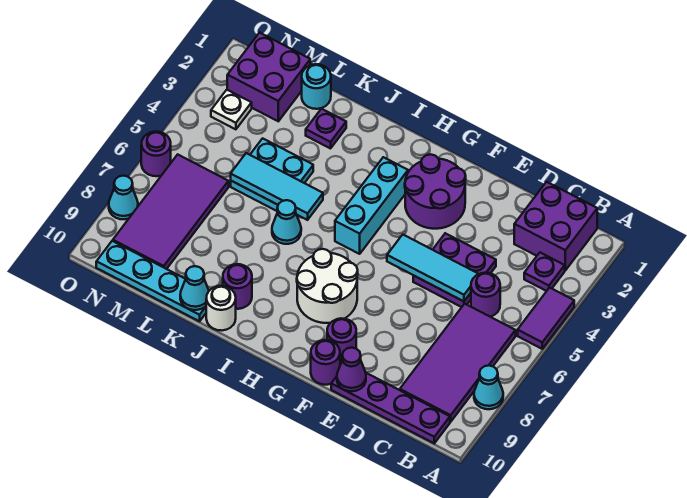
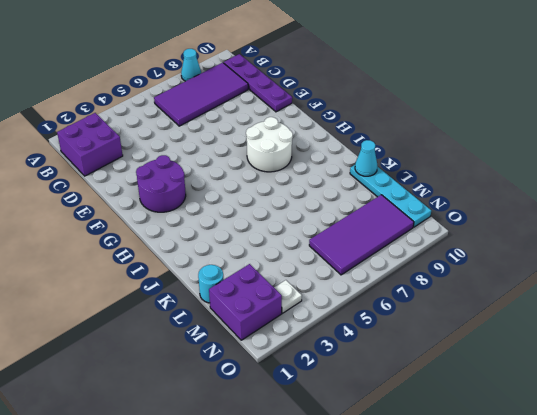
none -> purple tile A4:A5 level 1
none -> purple plate B3 level 1
none -> purple round brick C5 level 1

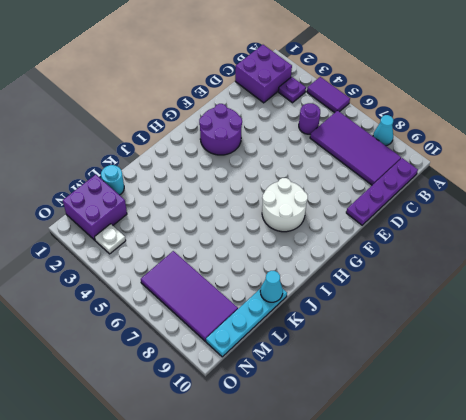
none -> purple plate D4:E5 level 1
none -> purple round brick F9 level 1
none -> purple round brick F10 level 1

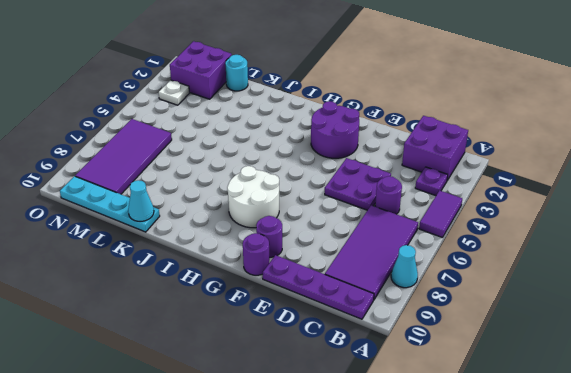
none -> cyan brick H3:H5 level 1
none -> cyan cone J6 level 1
none -> purple round brick J9 level 1

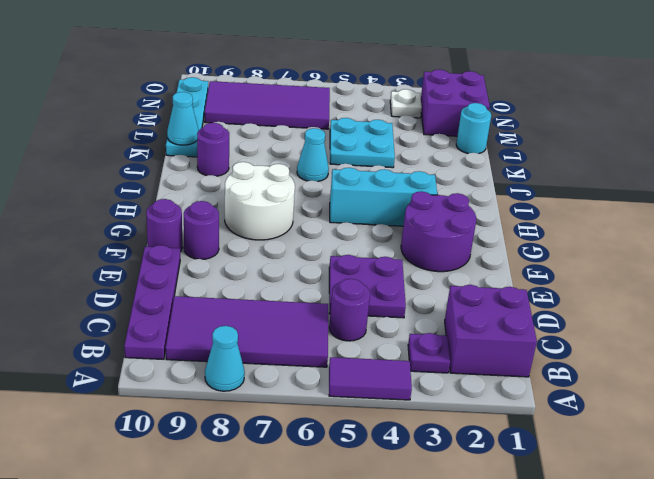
none -> white round brick J10 level 1
none -> purple plate K2 level 1
none -> purple round brick O6 level 1

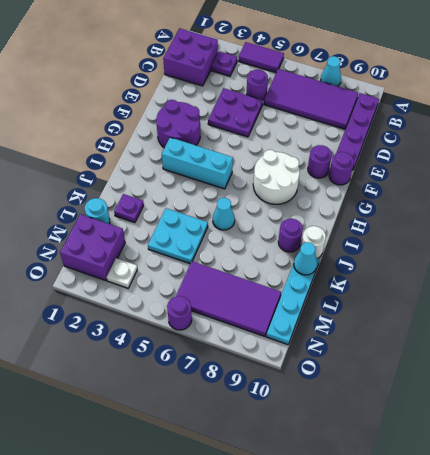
none -> cyan cone O8 level 1
none -> cyan tile D5:F5 level 2
none -> purple cone E10 level 2

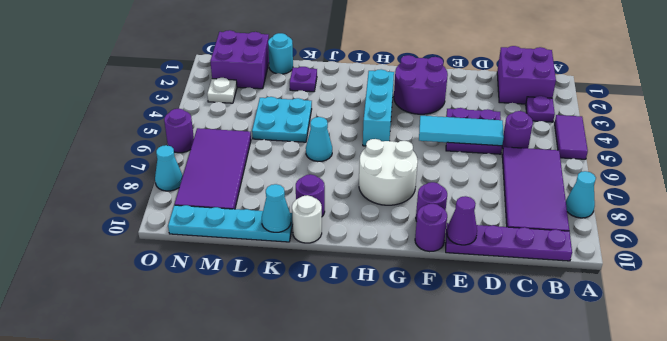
none -> cyan tile J5:L5 level 2

